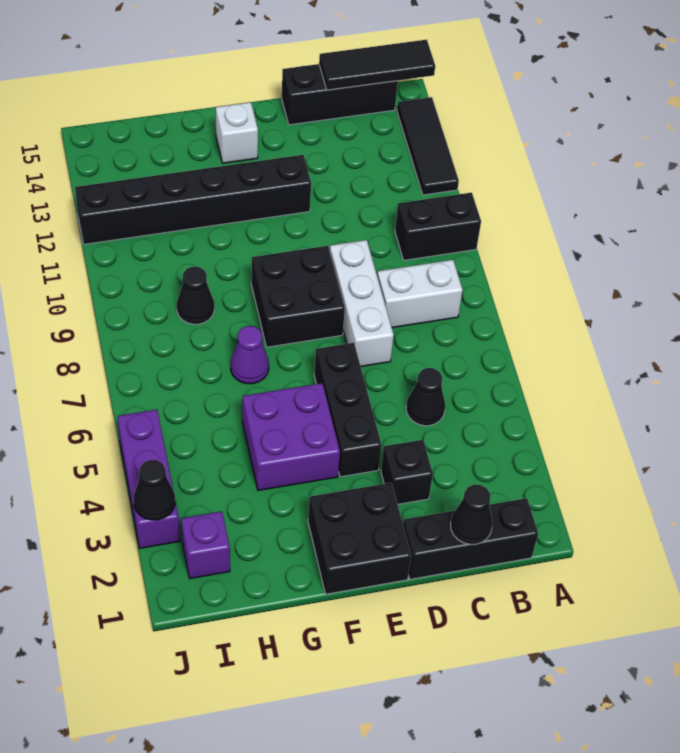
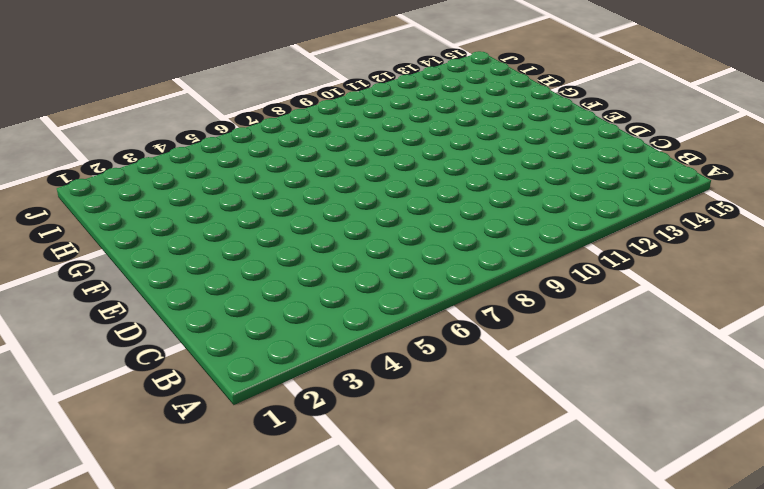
none -> black brick A10:B10 level 1
none -> black tile A12:A14 level 1
none -> black brick B1:D1 level 1

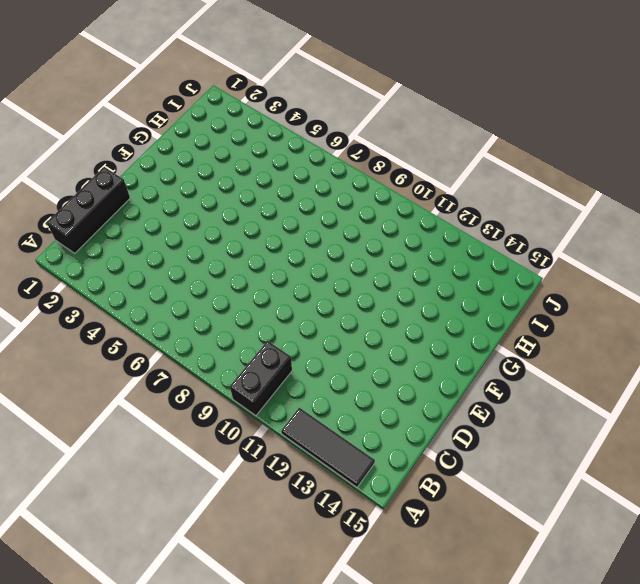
none -> white brick B8:C8 level 1
none -> black brick B15:D15 level 1
none -> black cone C5 level 1

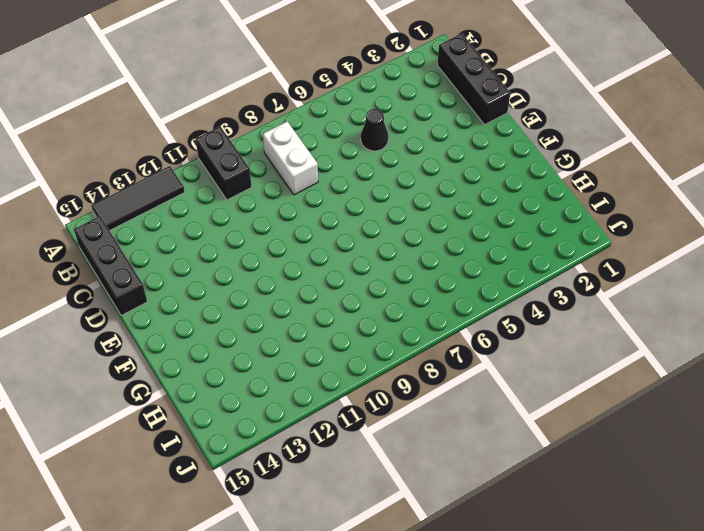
none -> black brick D3 level 1
none -> white brick D7:D9 level 1
none -> black brick E1:F2 level 1

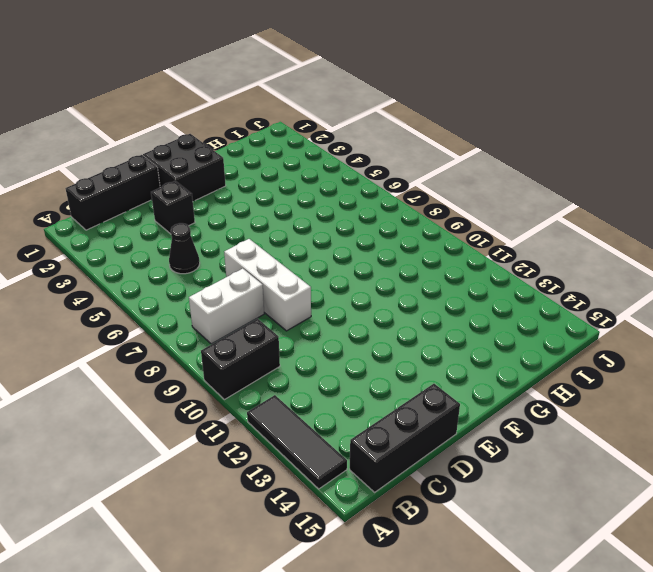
none -> black brick E4:E6 level 1
none -> black brick E8:F9 level 1
none -> black brick E12:J12 level 1

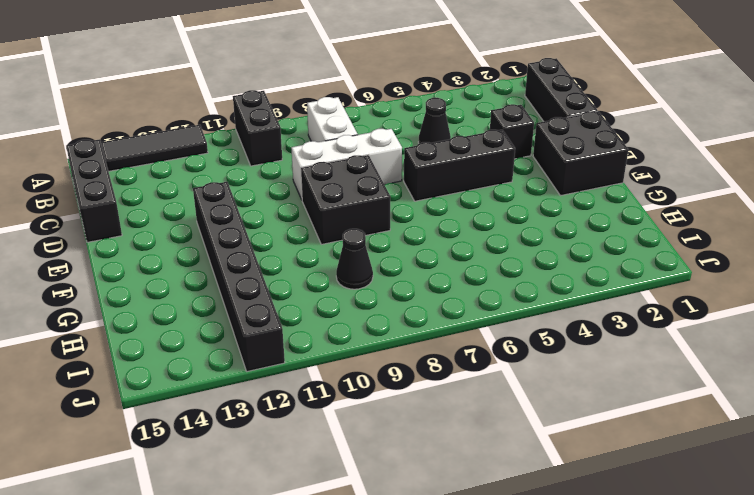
none -> purple brick F4:G5 level 1
none -> white brick F14 level 1
none -> purple cone G7 level 1

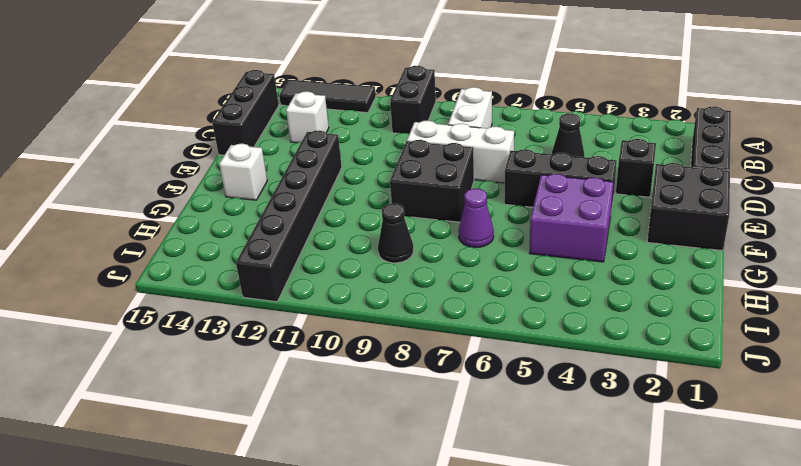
white brick C13 level 1 -> none
none -> purple brick I2 level 1
none -> purple brick J3:J5 level 1
none -> black tile A15:C15 level 2

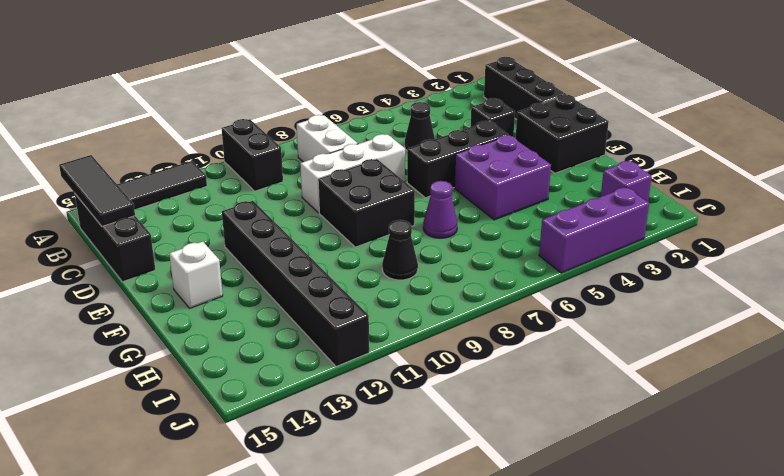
none -> black cone C1 level 2
none -> black cone J3 level 2

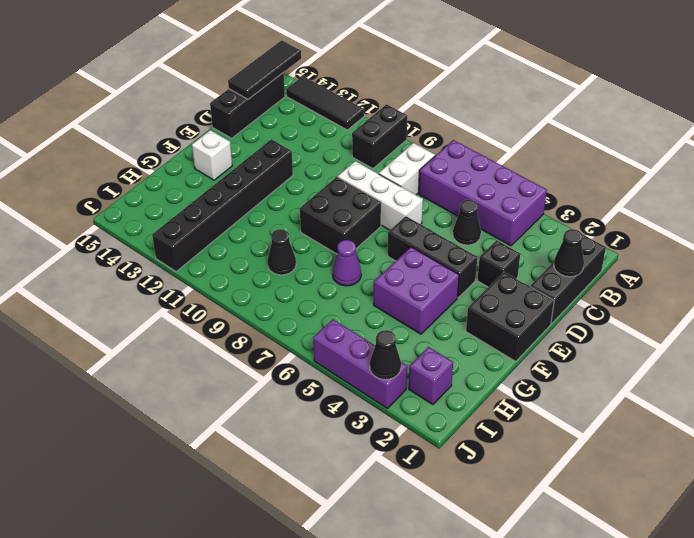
purple brick A4:B7 level 1 -> none

